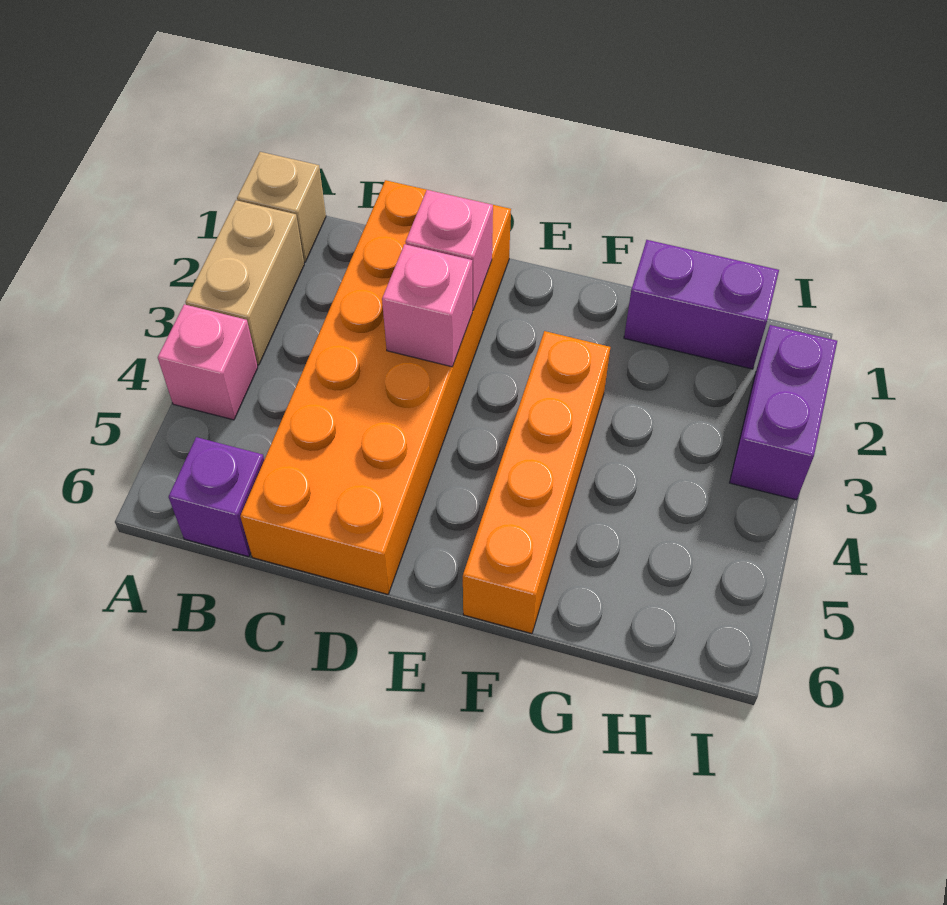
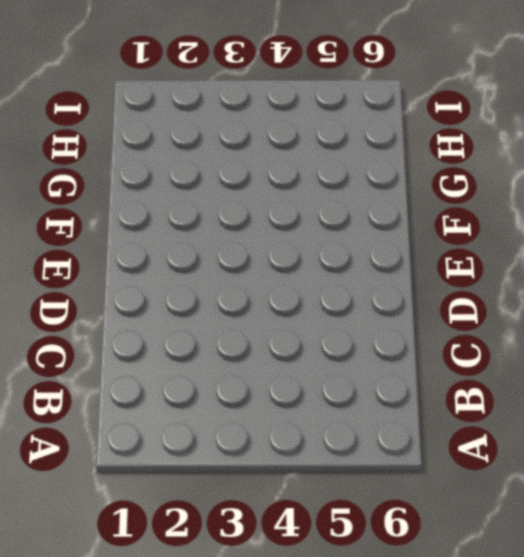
none -> tan brick A1 level 1
none -> tan brick A2:A3 level 1

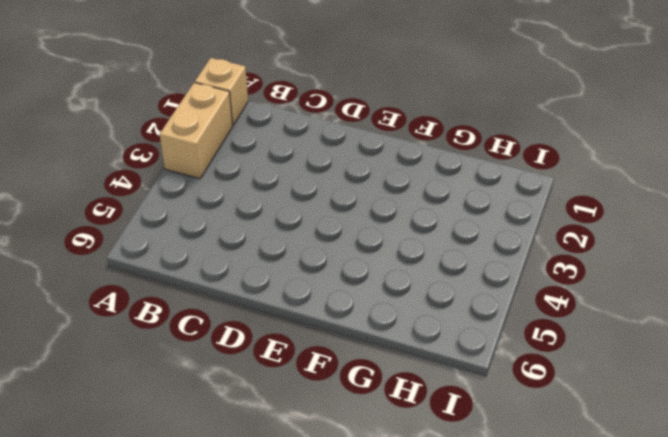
none -> pink brick A4 level 1
none -> purple brick B6 level 1

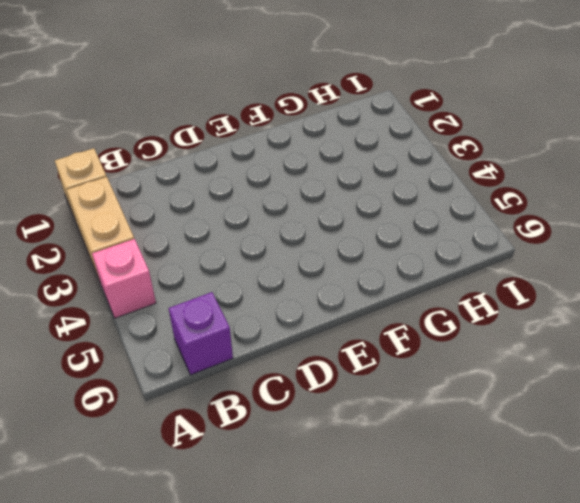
none -> orange brick C1:D6 level 1
none -> orange brick F3:F6 level 1

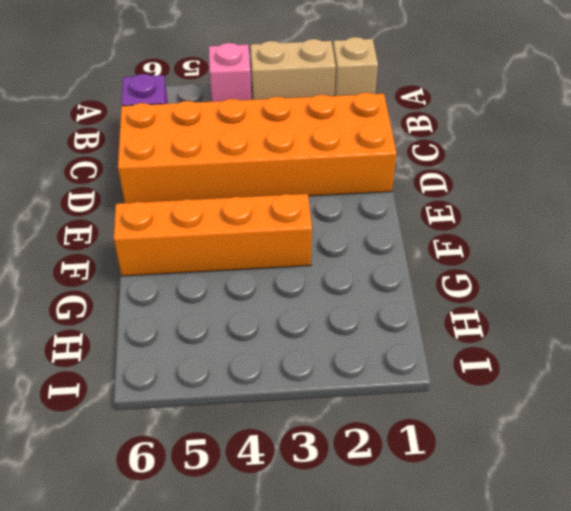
none -> purple brick G1:H1 level 1
none -> purple brick I2:I3 level 1

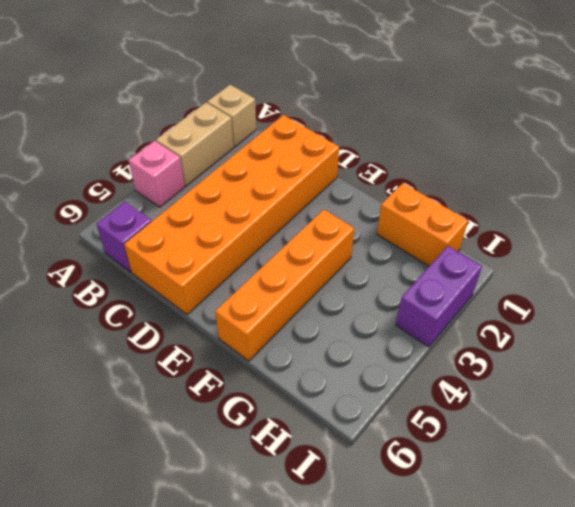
orange brick G1:H1 level 1 -> purple brick G1:H1 level 1
none -> pink brick D2 level 2
none -> pink brick D3 level 2

